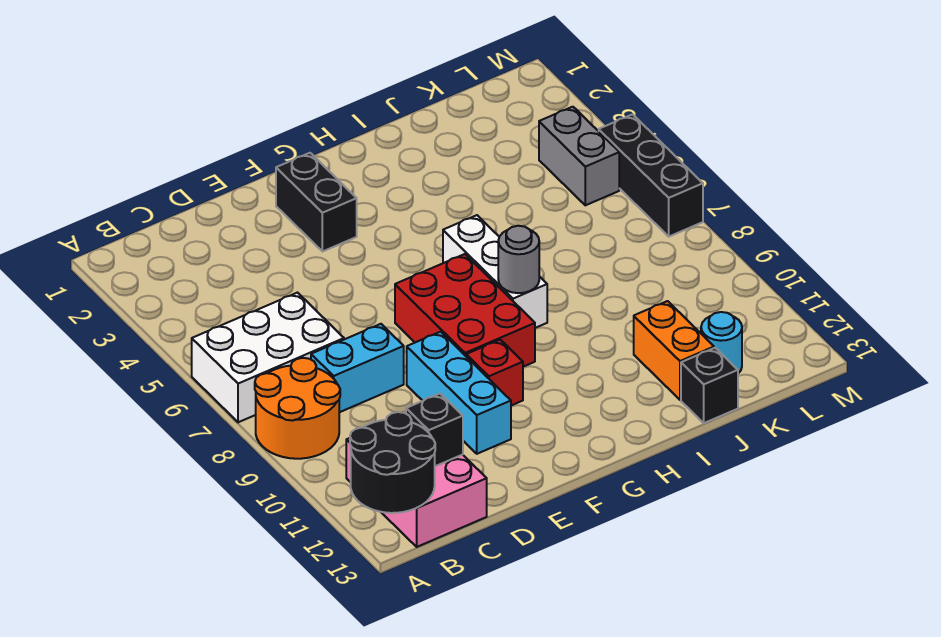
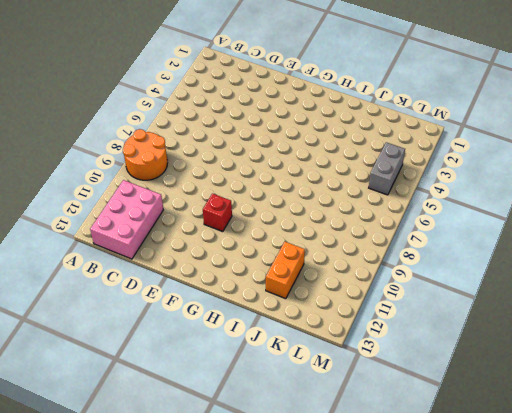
none -> white brick A6:C7 level 1
none -> cyan brick C8:D8 level 1
none -> cyan brick E9:E11 level 1

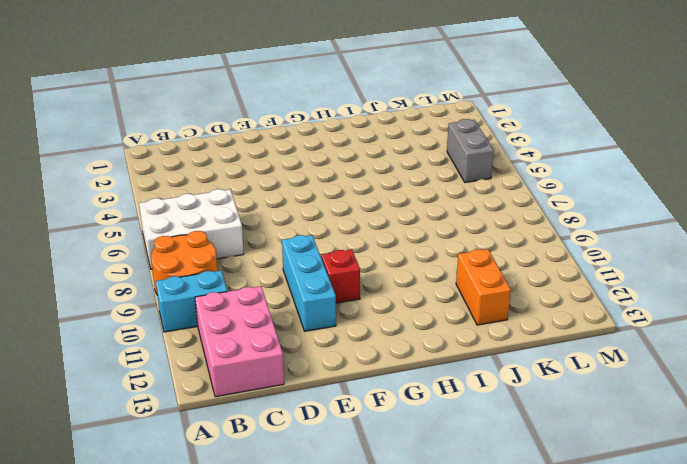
cyan brick A10:B10 level 1 -> cyan brick C8:D8 level 1
none -> black brick F2:F3 level 1
none -> red brick F7:G9 level 1
none -> white brick H6:H8 level 1

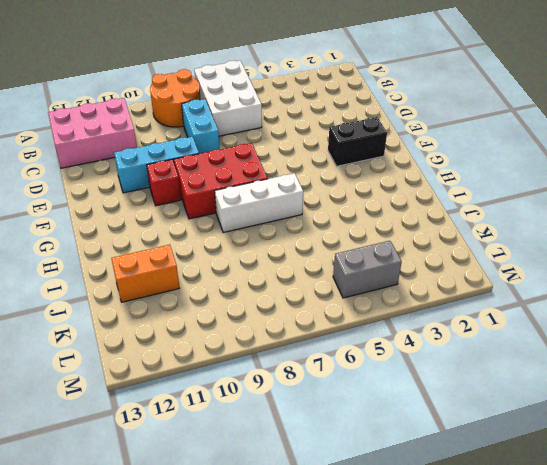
none -> black brick J13 level 1
none -> cyan round brick K12 level 1
none -> black brick M5:M7 level 1

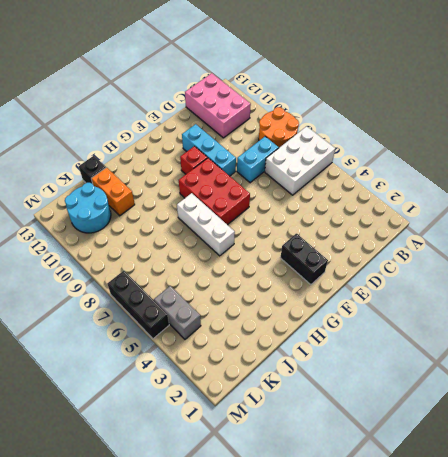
cyan round brick K11:L12 level 1 -> cyan round brick K12 level 1
none -> black round brick A12:B13 level 2
none -> black brick C12 level 2
none -> grey round brick H8 level 2

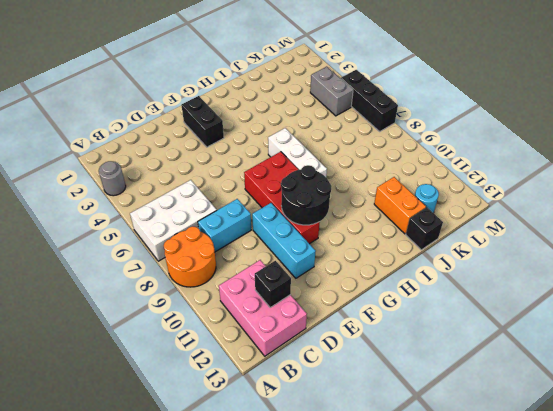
grey round brick A3 level 1 -> grey round brick H8 level 2
black round brick F9:G10 level 2 -> black round brick A12:B13 level 2

